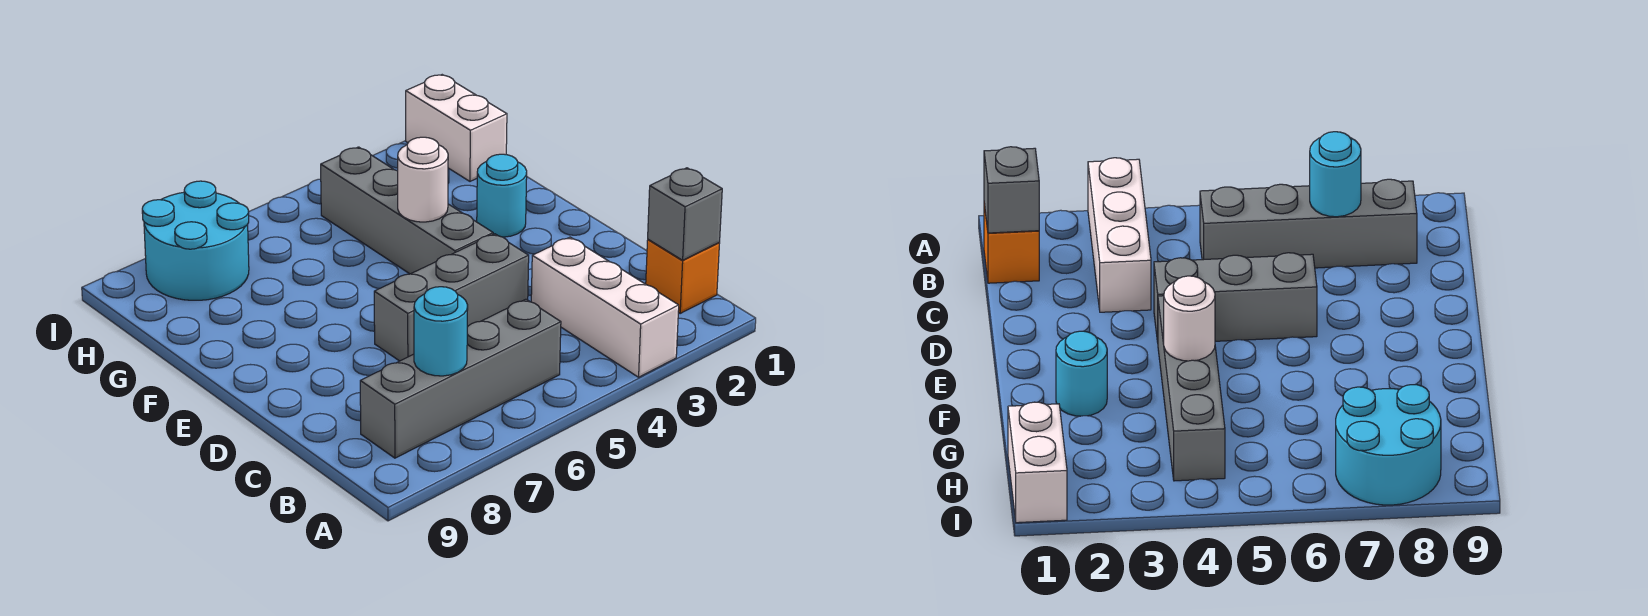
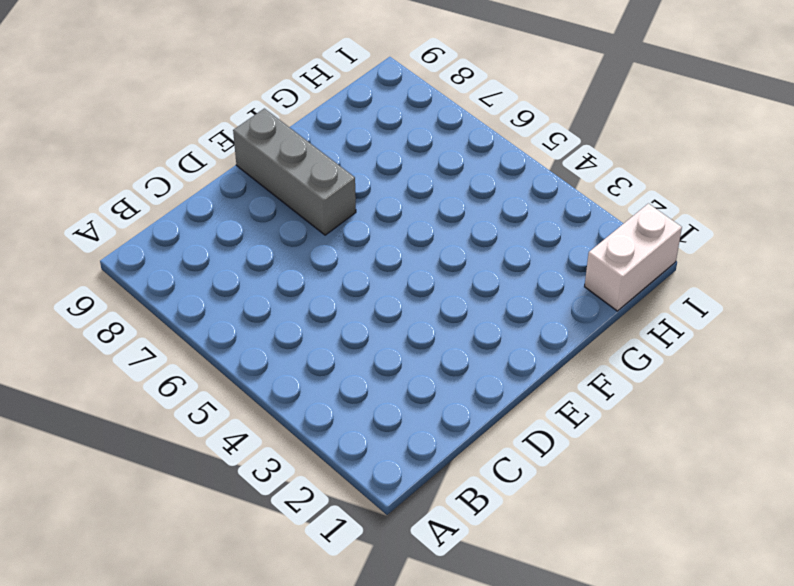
grey brick E7:E9 level 1 -> grey brick D4:D6 level 1
none -> white brick A3:C3 level 1
none -> orange brick B1 level 1

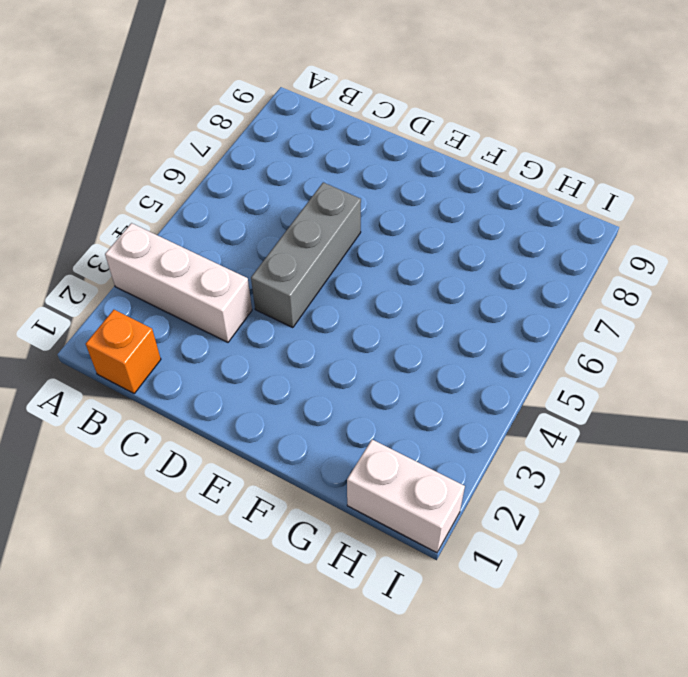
none -> grey brick B5:B8 level 1
none -> grey brick E4:H4 level 1

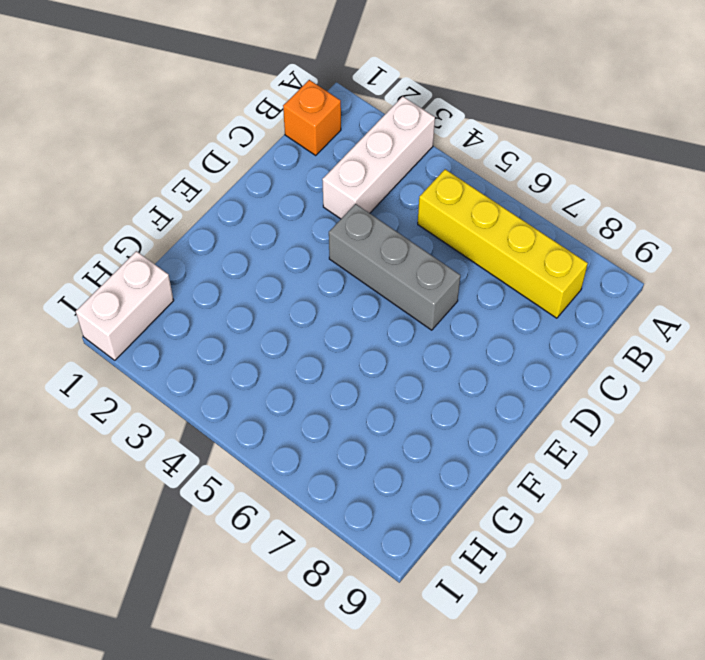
yellow brick B5:B8 level 1 -> grey brick B5:B8 level 1
none -> grey brick E4:H4 level 1
none -> cyan round brick F2 level 1

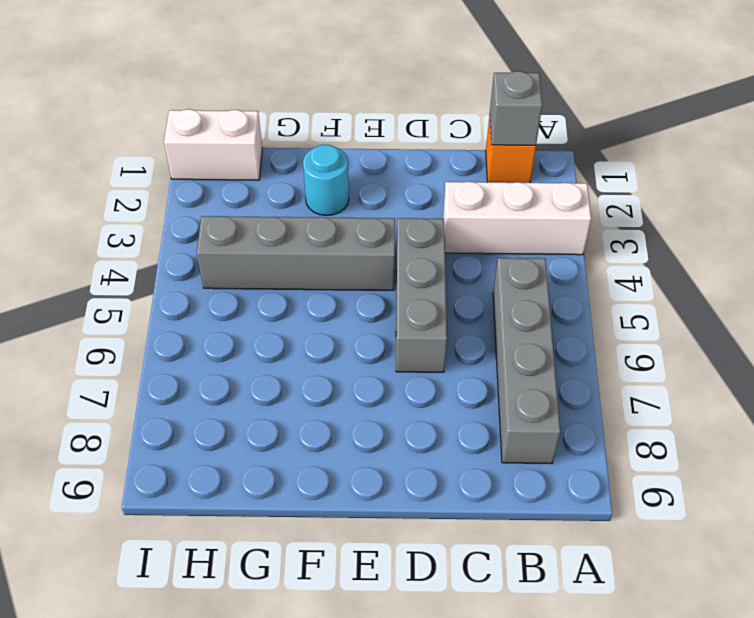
none -> cyan round brick H7:I8 level 1
none -> cyan round brick B7 level 2

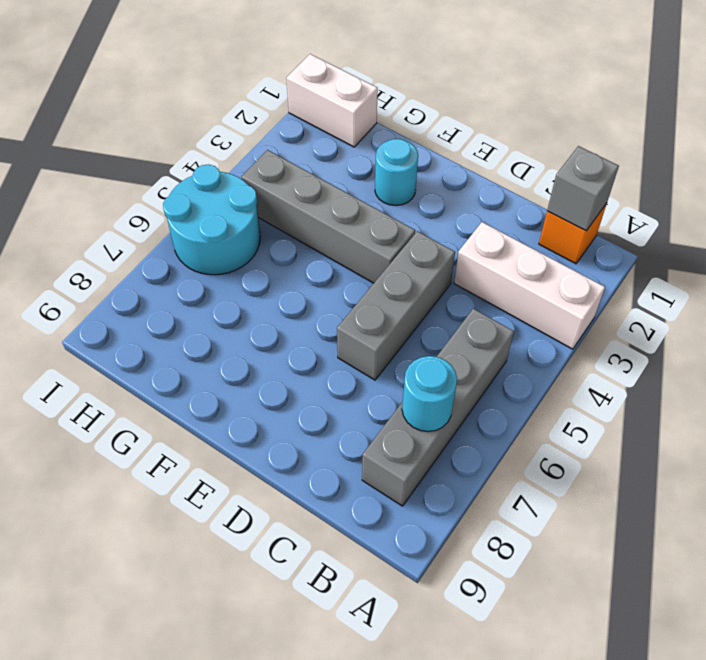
cyan round brick H5:I6 level 1 -> cyan round brick H7:I8 level 1
none -> white round brick F4 level 2

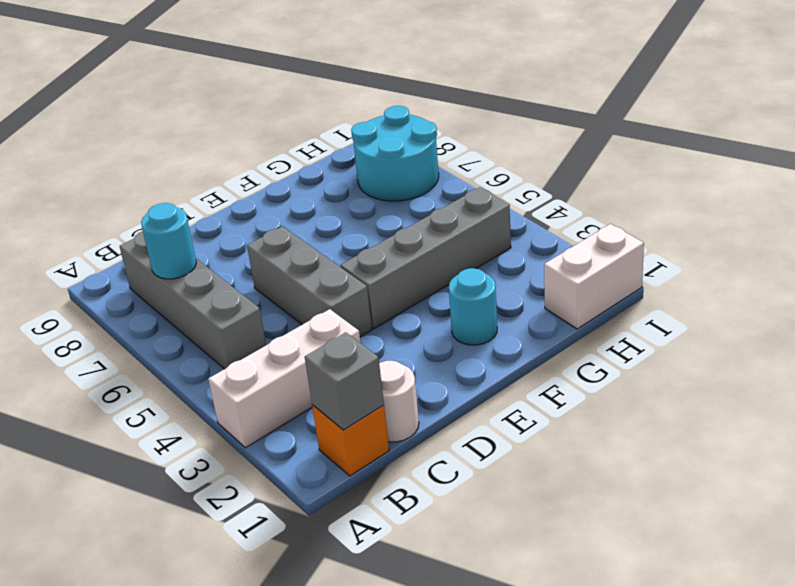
white round brick C1 level 1 -> white round brick F4 level 2

